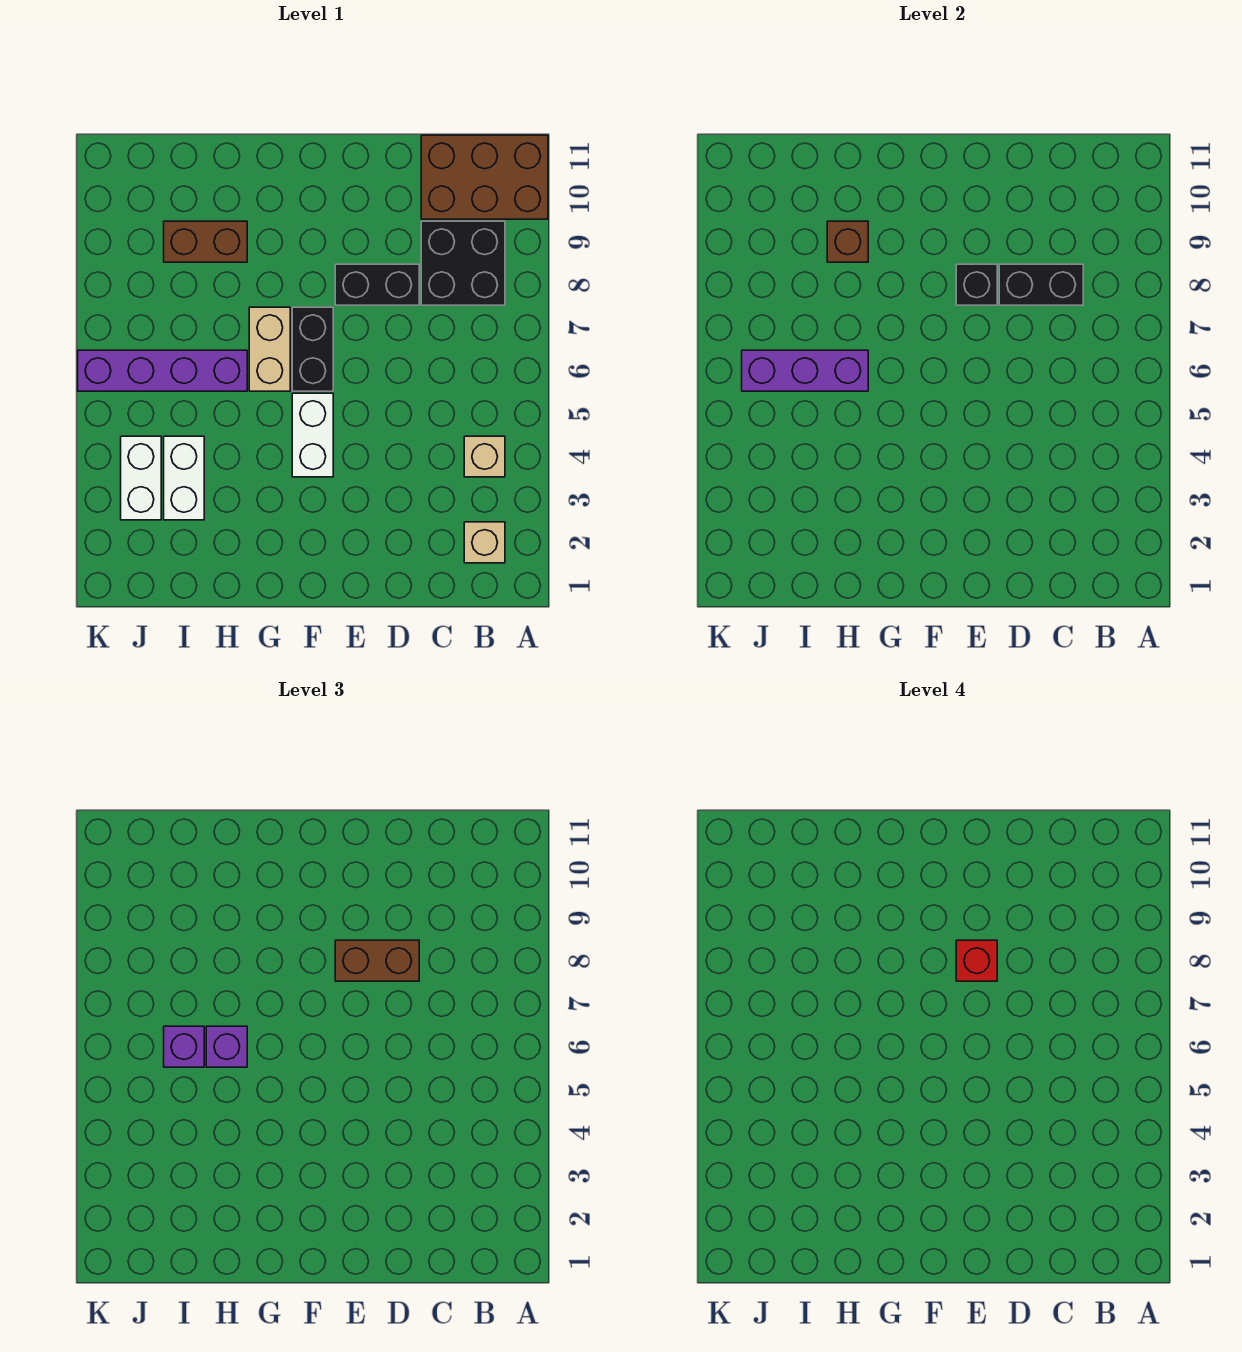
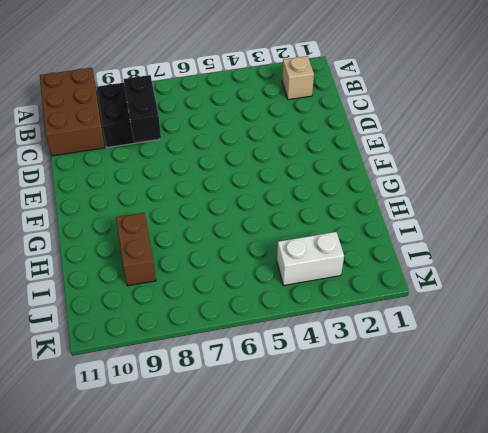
none -> tan brick B4 level 1
none -> black brick D8:E8 level 1
none -> white brick F4:F5 level 1

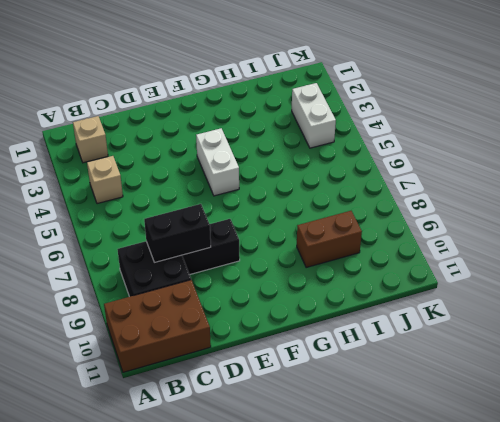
none -> black brick F6:F7 level 1
none -> tan brick G6:G7 level 1
none -> purple brick H6:K6 level 1

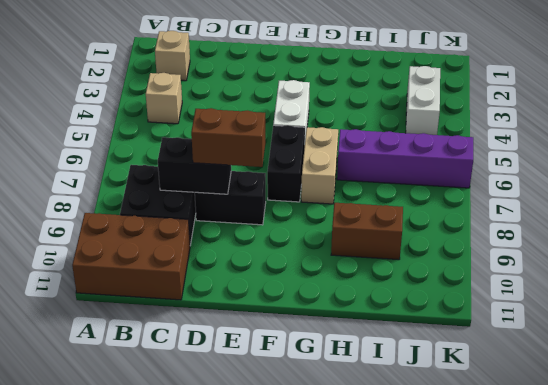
none -> white brick I3:I4 level 1
none -> black brick E8 level 2
none -> purple brick H6:J6 level 2

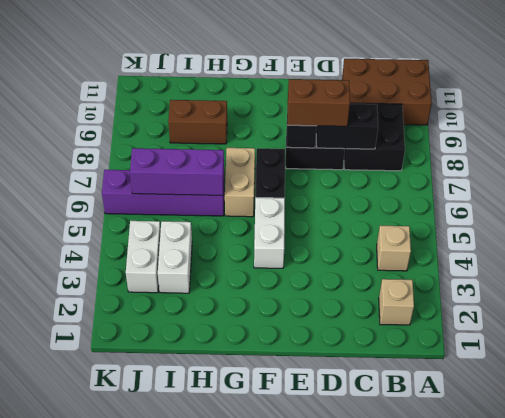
none -> brown brick H9 level 2
none -> purple brick H6 level 3
none -> purple brick I6 level 3

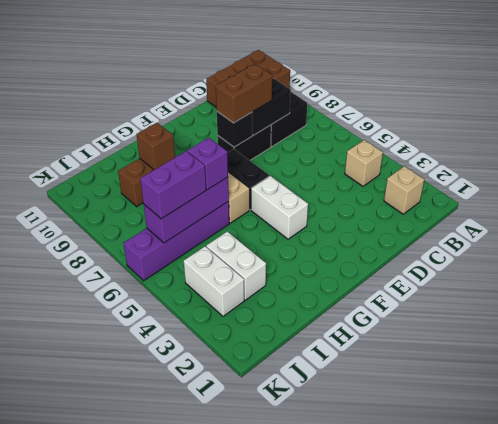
purple brick I6:J6 level 3 -> purple brick I6 level 3
none -> red brick E8 level 4

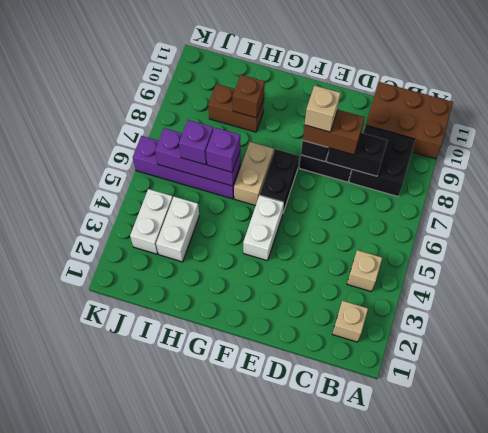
tan brick E8 level 4 -> red brick E8 level 4

